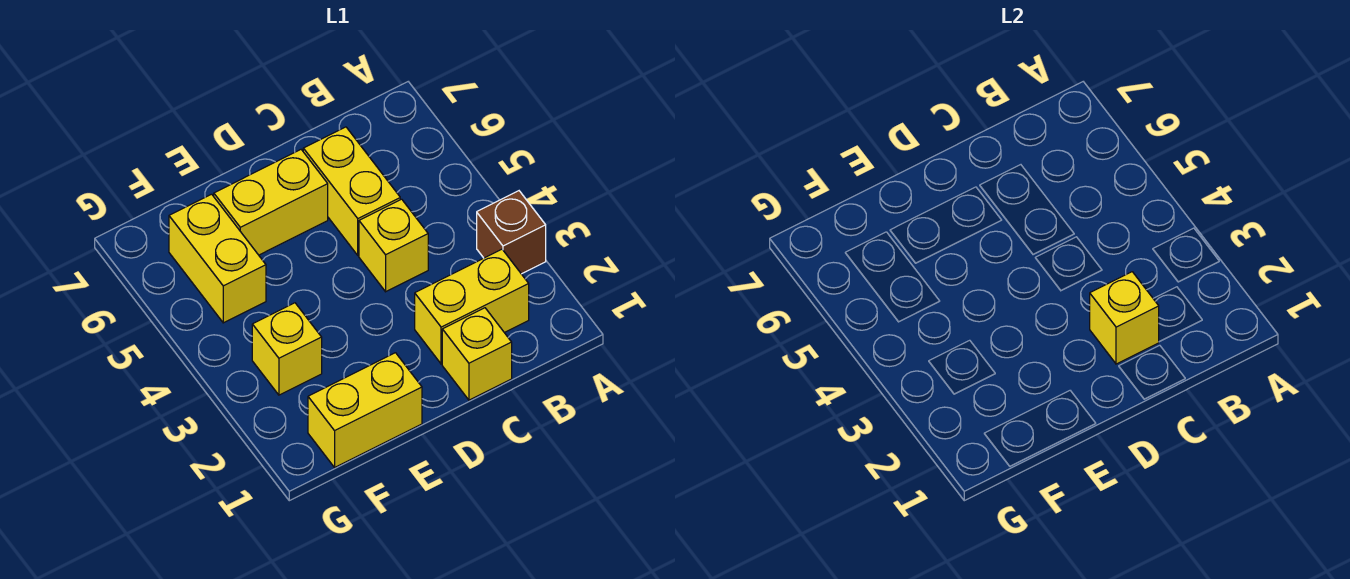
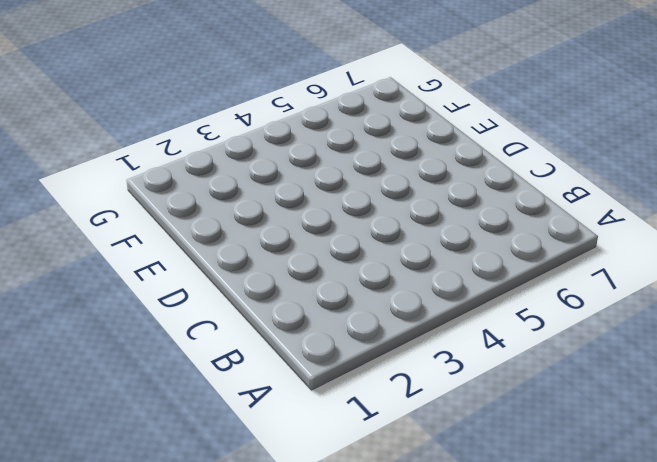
none -> brown brick A3 level 1
none -> yellow brick B2:C2 level 1

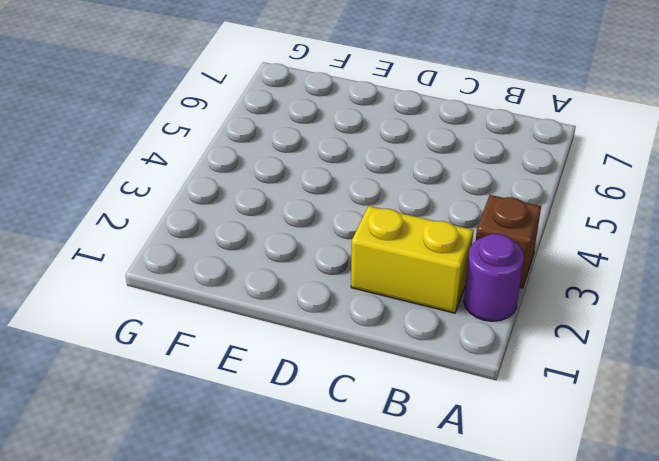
purple round brick A2 level 1 -> none
none -> yellow brick C1 level 1
none -> yellow brick C4 level 1

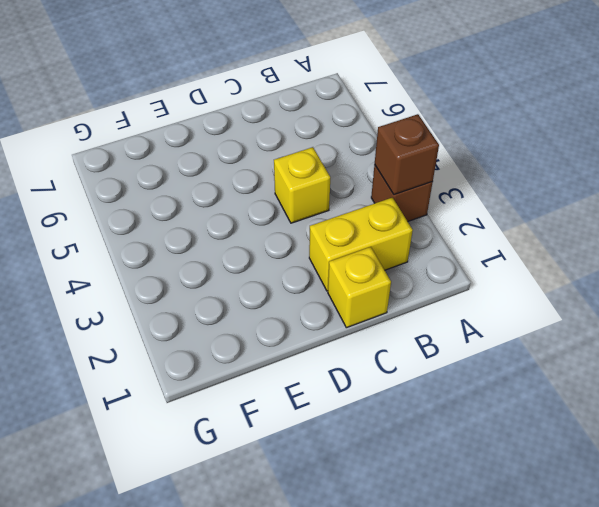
brown brick A3 level 2 -> none
none -> yellow brick C5:C6 level 1
none -> yellow brick D6:E6 level 1

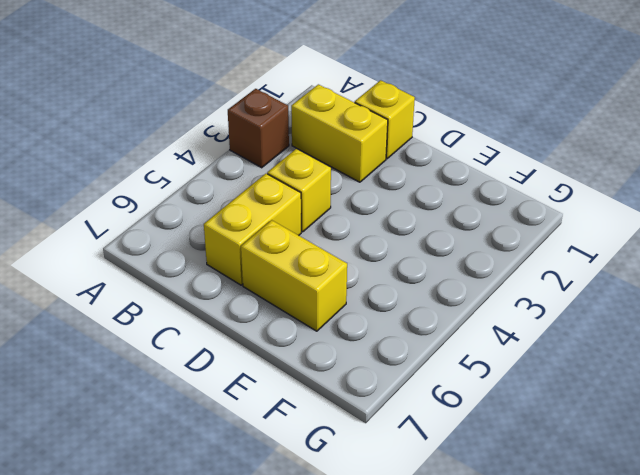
none -> yellow brick E1:F1 level 1
none -> yellow brick F3 level 1

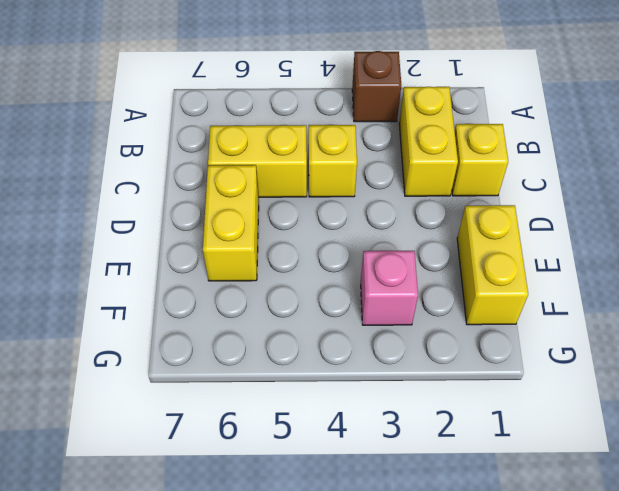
pink brick F3 level 1 -> yellow brick F3 level 1
none -> yellow brick F5:F6 level 1
none -> yellow brick C2 level 2

